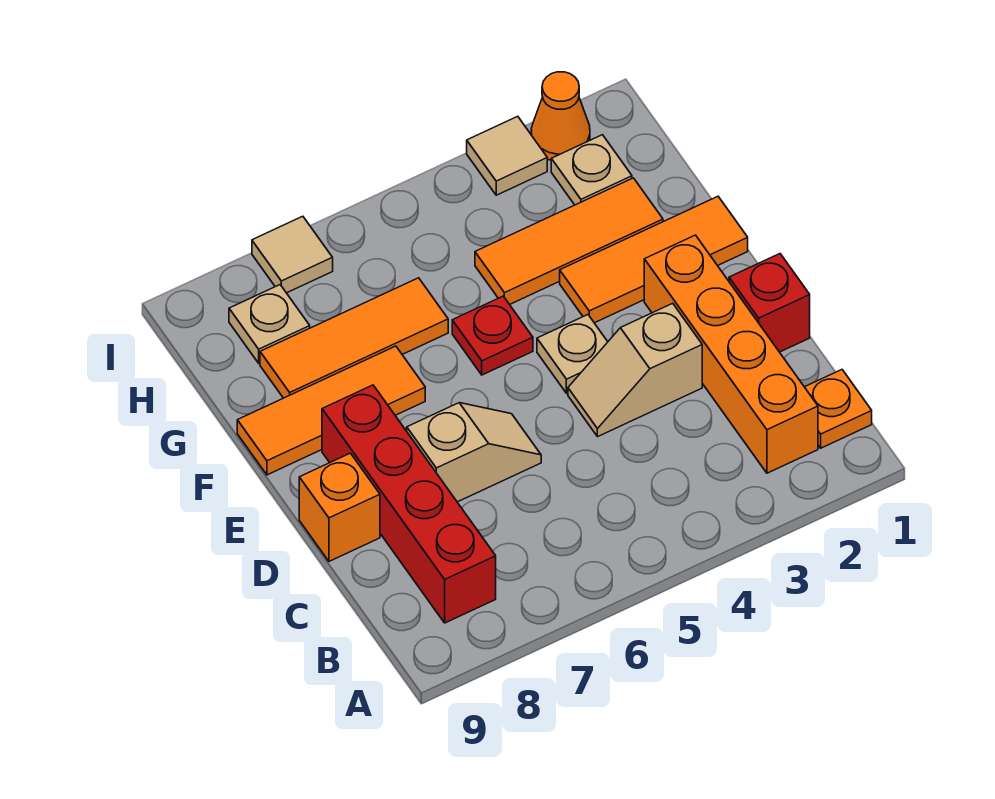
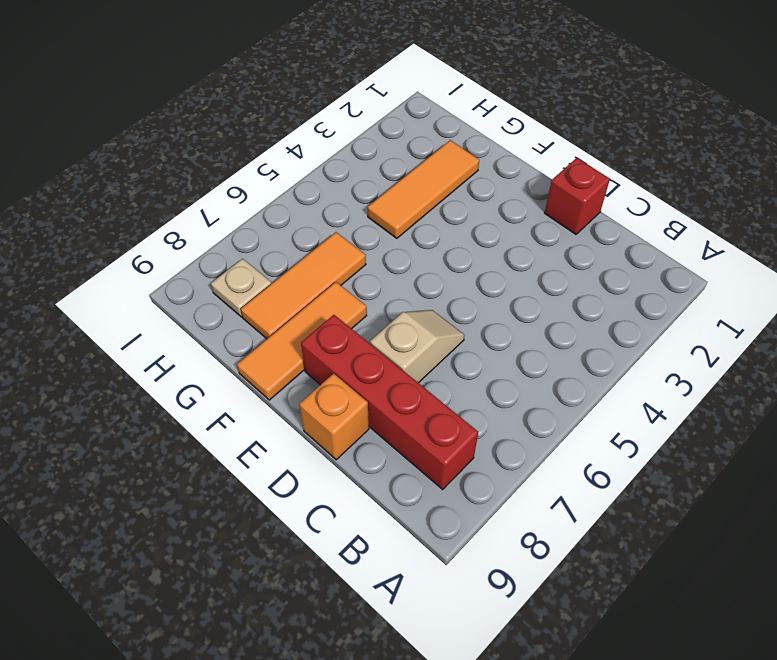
none -> orange plate B1 level 1
none -> orange brick B2:E2 level 1
none -> tan slope D3:D4 level 1 top 3

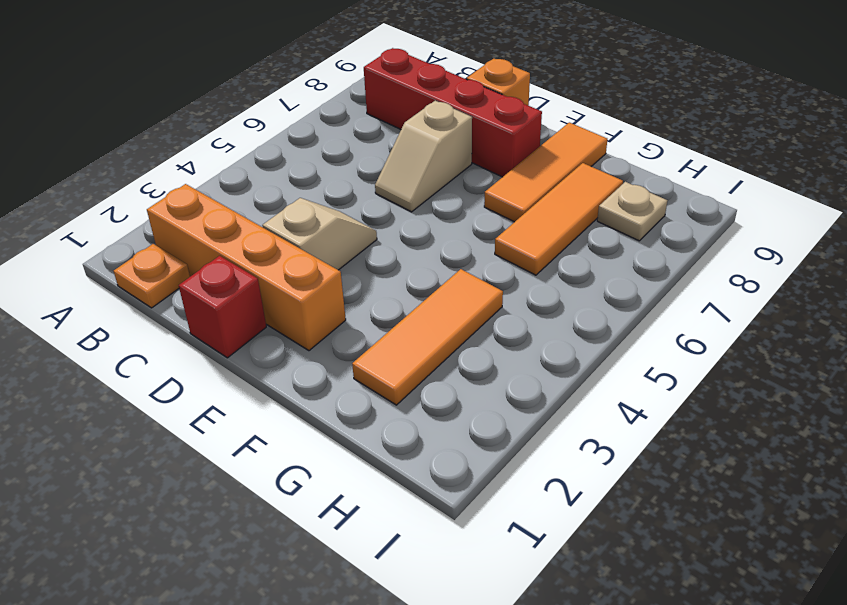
none -> tan plate E4 level 1
none -> orange tile F1:F3 level 1
none -> red plate F5 level 1

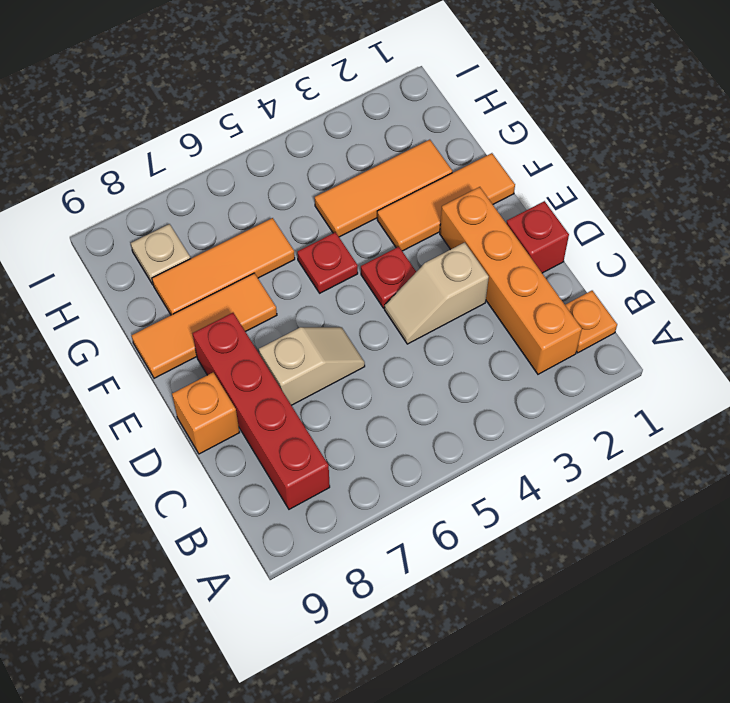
red plate E4 level 1 -> tan plate E4 level 1
none -> tan plate H2 level 1
none -> orange cone I2 level 1
none -> tan tile I3 level 1

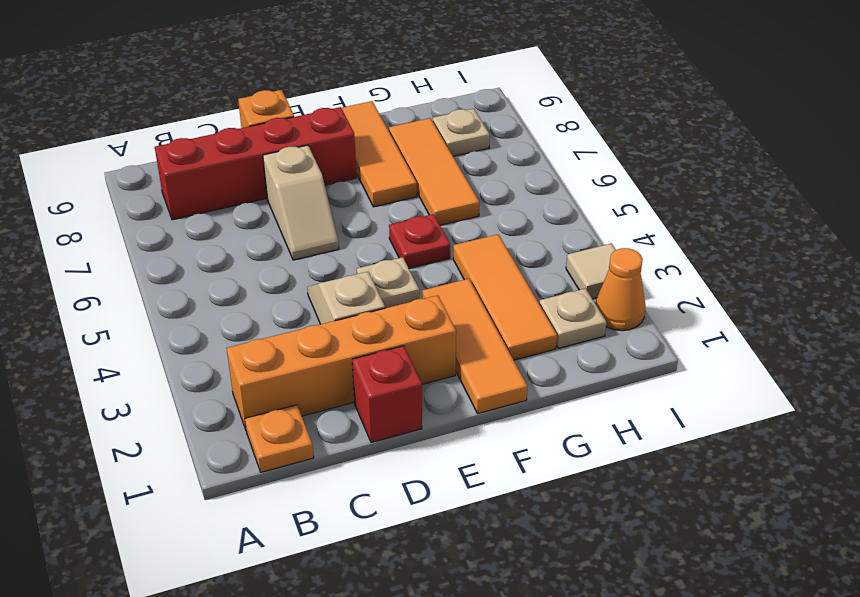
none -> tan tile I7 level 1

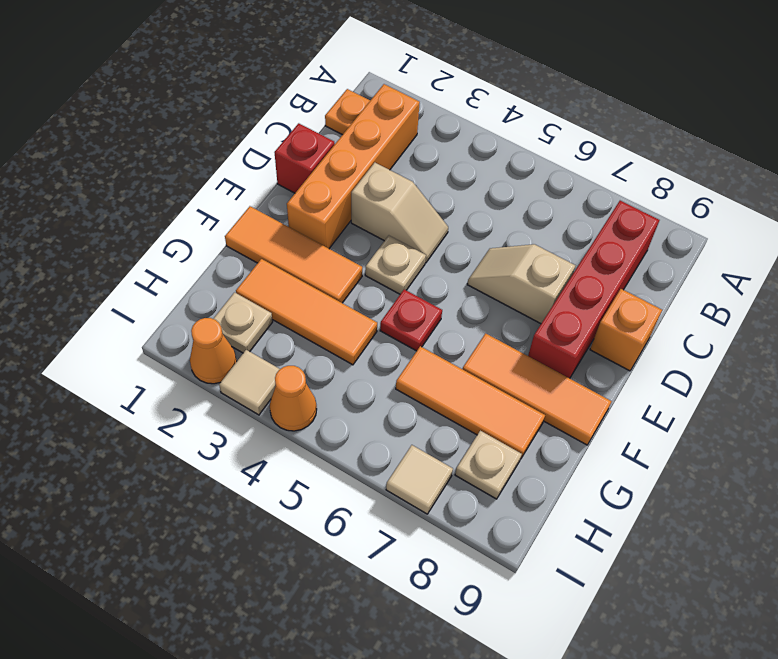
orange cone I4 level 1 -> none

